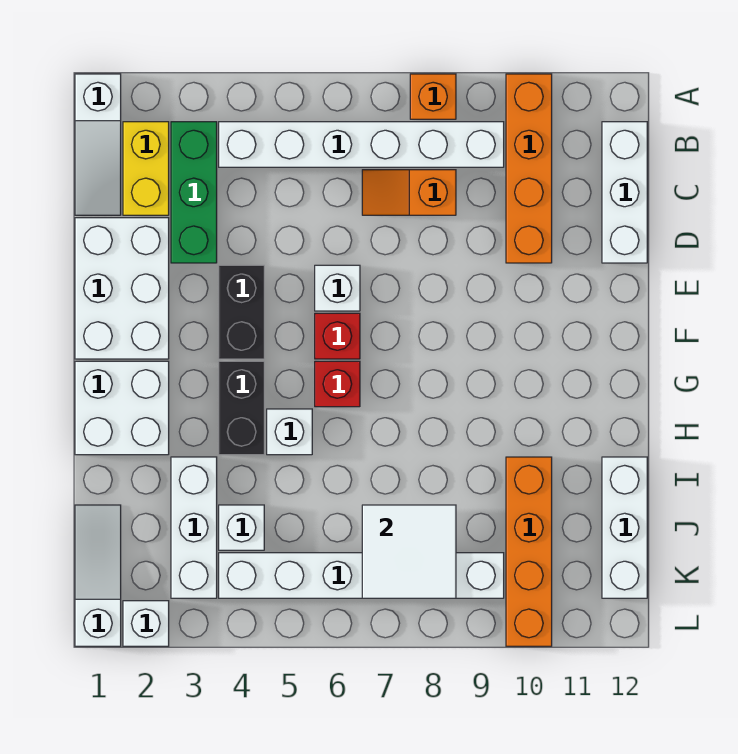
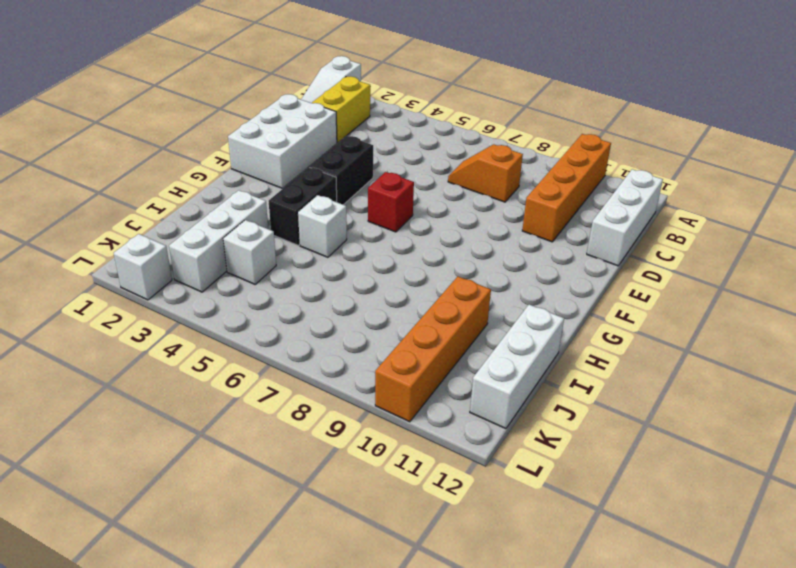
none -> orange brick A8 level 1
none -> green brick B3:D3 level 1
none -> white brick B4:B9 level 1

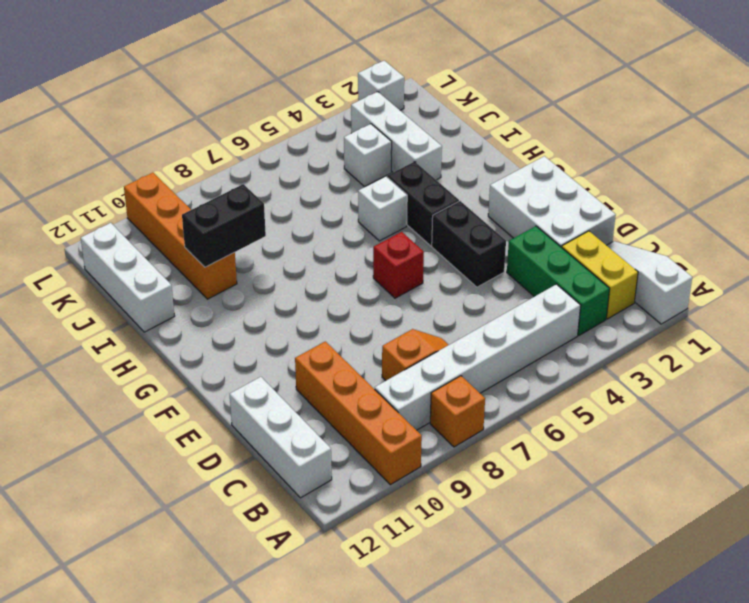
black brick I9:I10 level 2 -> none
none -> white brick E6 level 1
none -> white brick G1:H2 level 1
none -> red brick G6 level 1

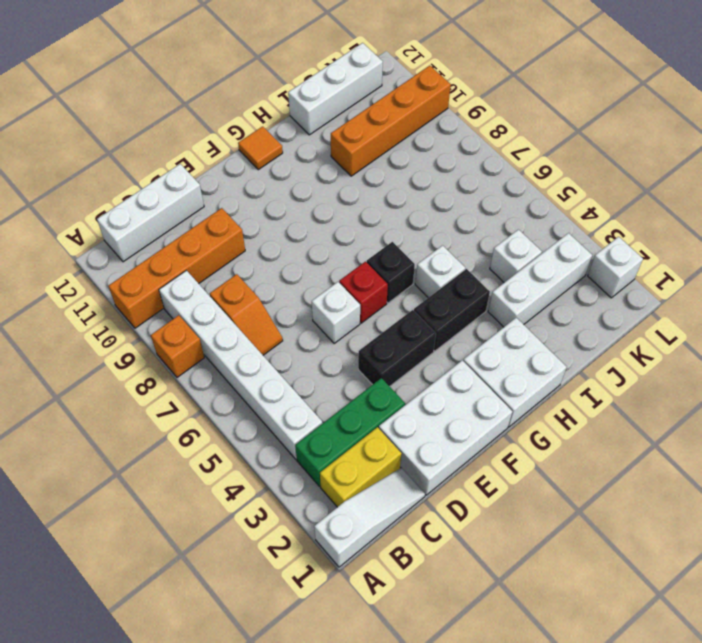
black brick G6 level 1 -> red brick G6 level 1
orange tile G12 level 1 -> none
none -> white slope J1:L1 level 1 top L
none -> white brick K4:K9 level 1
none -> white tile J7:K8 level 2

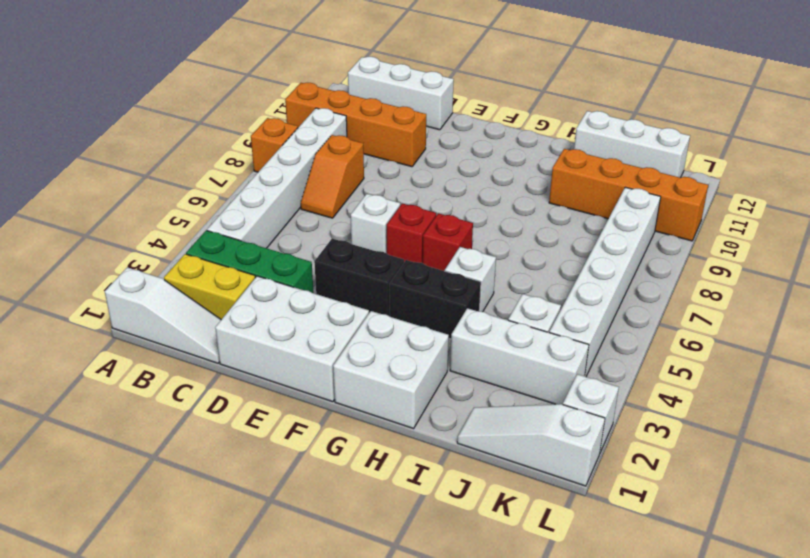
none -> white tile J7:K8 level 2

